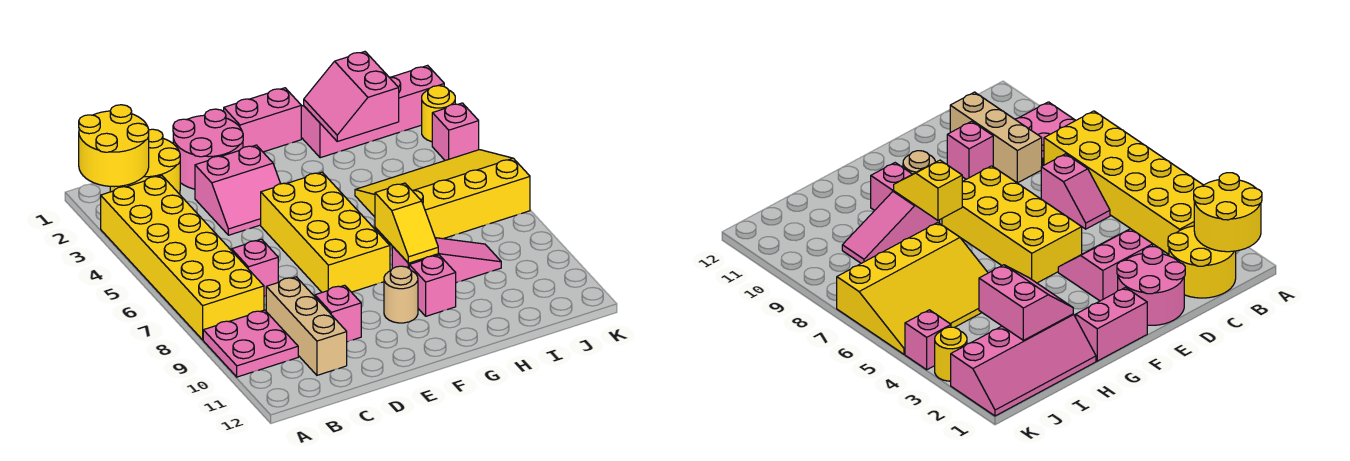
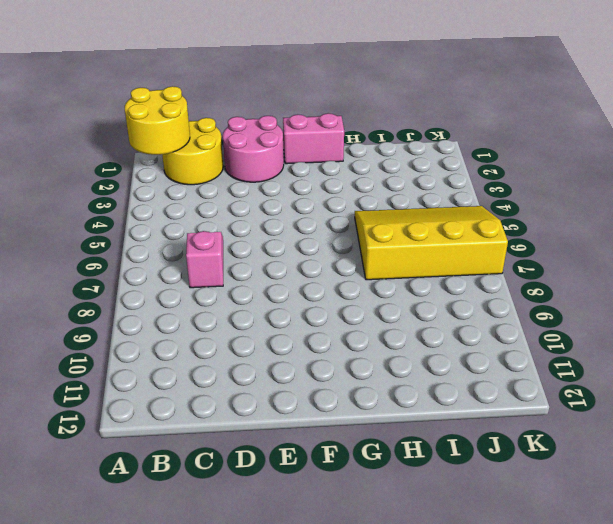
none -> yellow brick A3:B8 level 1
none -> pink plate A9:B10 level 1
none -> tan brick C9:C11 level 1

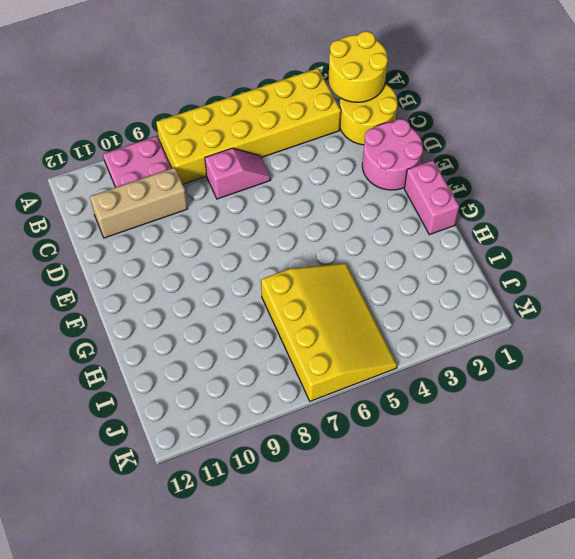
none -> pink slope D3:E4 level 1 top 3
none -> pink brick D10 level 1
none -> yellow brick E5:F8 level 1

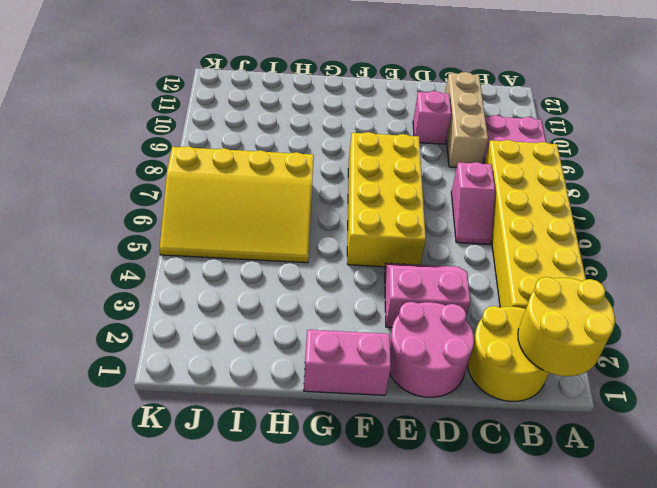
none -> tan round brick F10 level 1
none -> pink slope G9:I9 level 1 top G
none -> pink brick G10 level 1

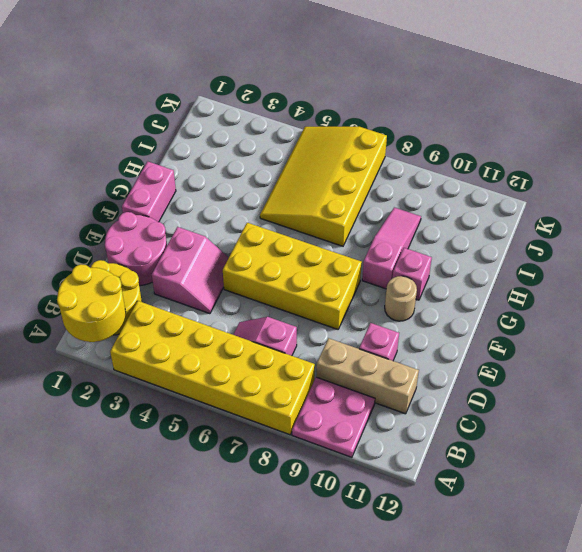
none -> pink slope H1:K2 level 1 top 2
none -> yellow round brick K3 level 1
none -> pink brick K4 level 1

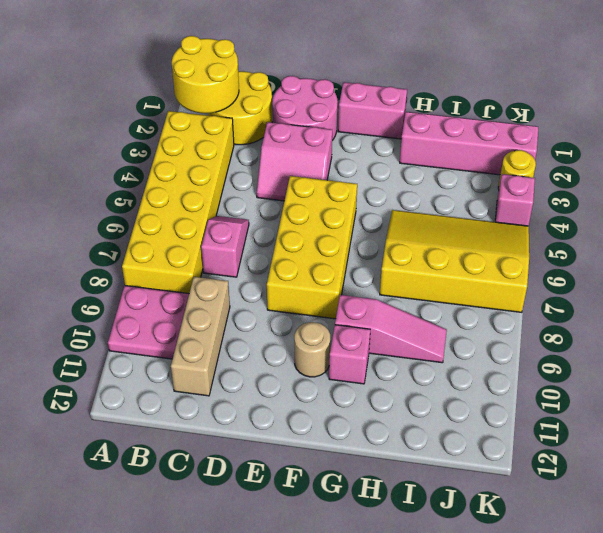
none -> pink brick D10 level 1
none -> yellow slope G8:G9 level 2 top 8
none -> pink slope H2:I3 level 2 top I

